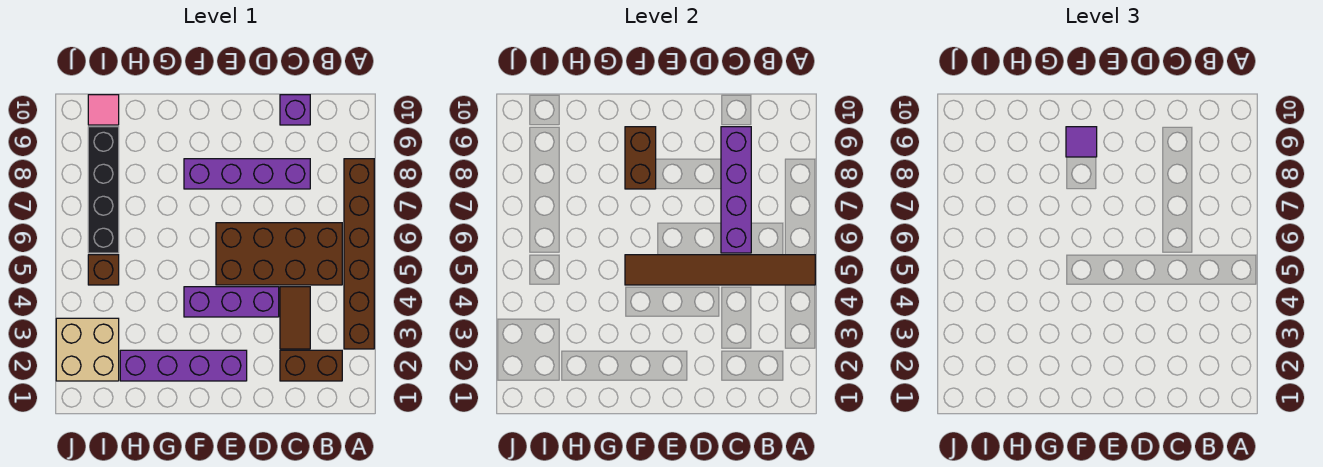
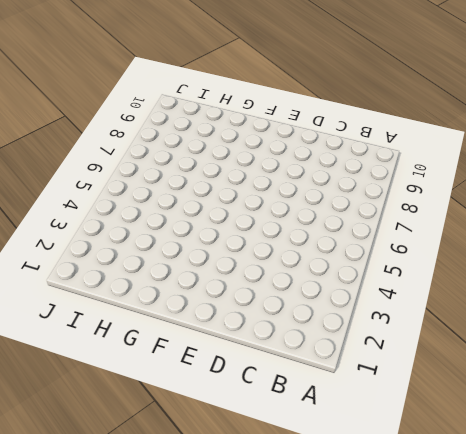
none -> brown brick A3:A8 level 1
none -> brown brick B2:C2 level 1
none -> brown brick B5:E6 level 1

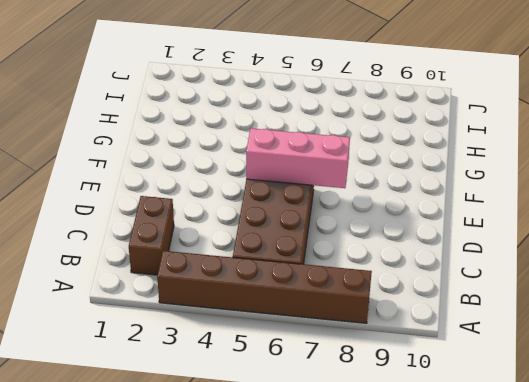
pink brick E5:E7 level 2 -> brown tile A5:F5 level 2
none -> brown tile C3:C4 level 1
none -> purple brick C8:F8 level 1
none -> purple brick C10 level 1

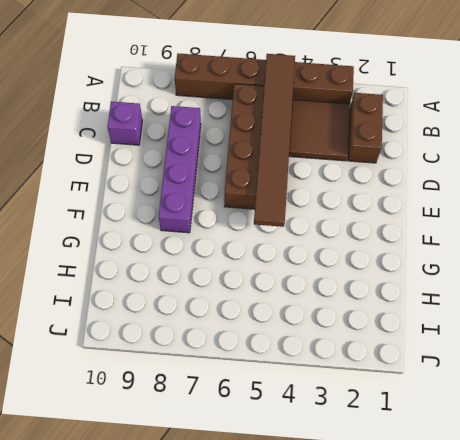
brown tile B3:C4 level 1 -> brown tile C3:C4 level 1
none -> purple brick D4:F4 level 1
none -> purple brick E2:H2 level 1
none -> tan brick I2:J3 level 1

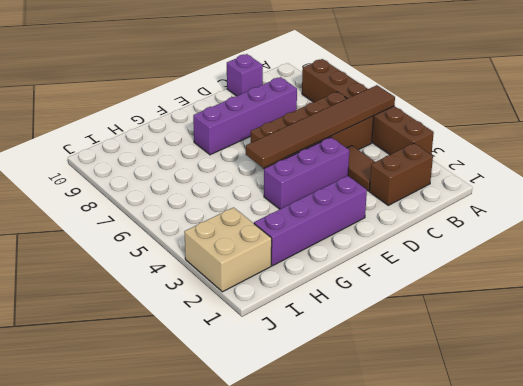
none -> brown brick I5 level 1
none -> black brick I6:I9 level 1
none -> pink tile I10 level 1

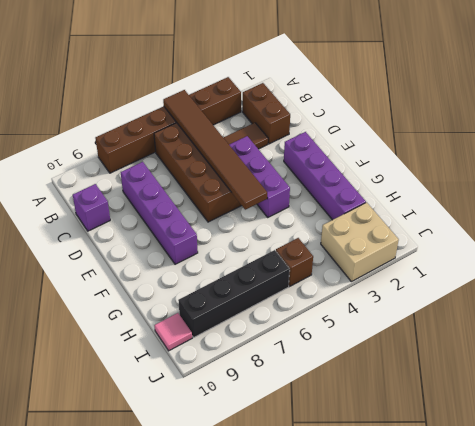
none -> purple brick C6:C9 level 2
none -> brown brick F8:F9 level 2
none -> purple tile F9 level 3

